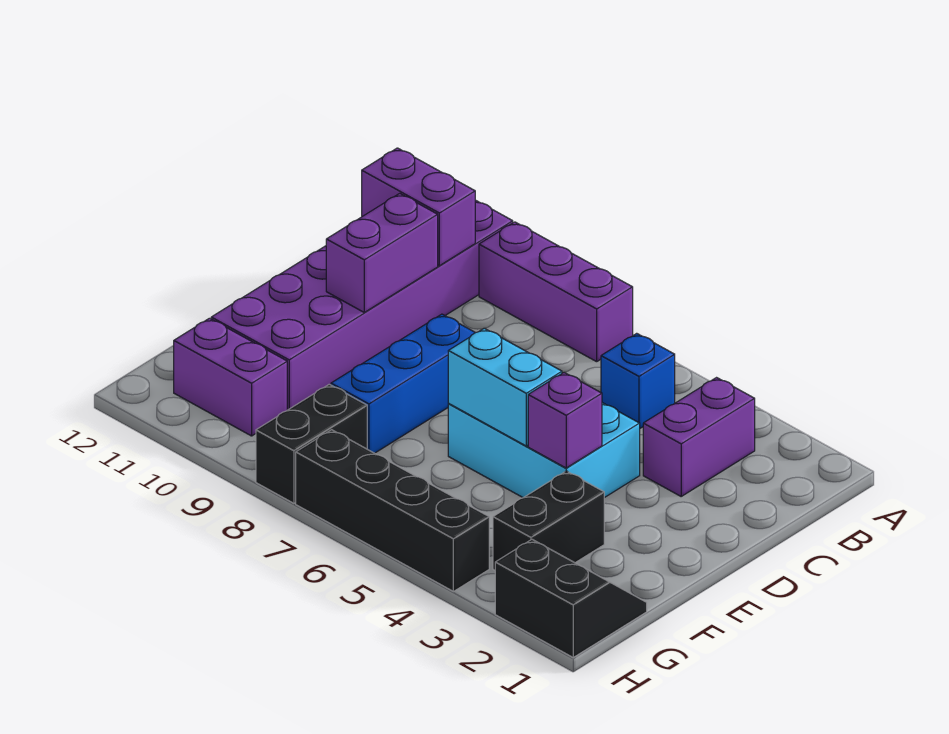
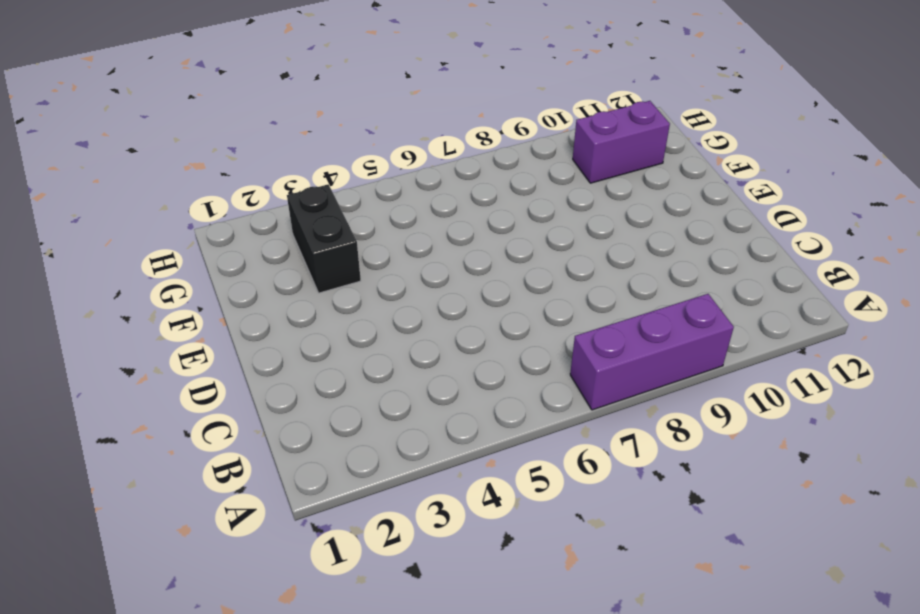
none -> purple brick A10:F11 level 1
none -> purple brick B3:C3 level 1
none -> blue brick B5 level 1

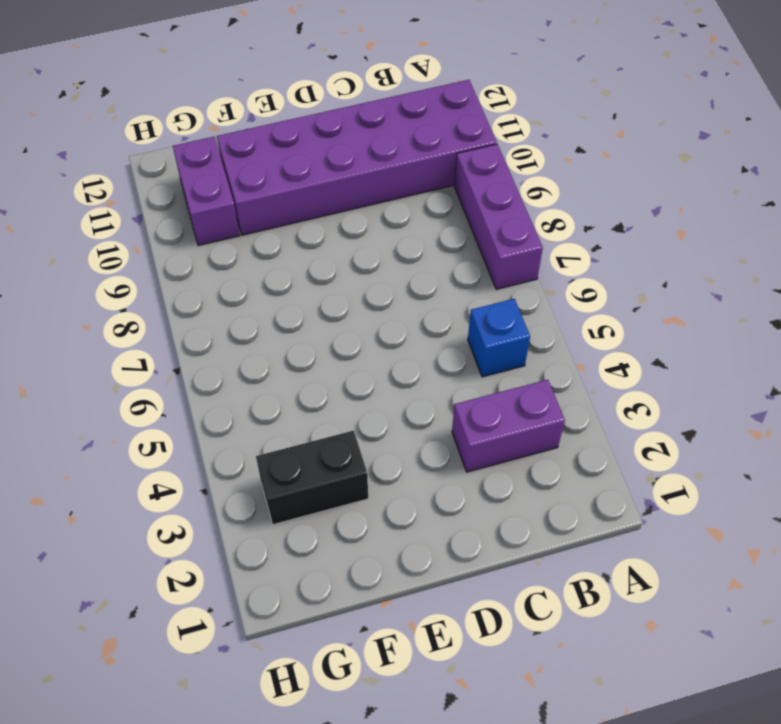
none -> cyan brick D4:E6 level 1
none -> blue brick D8:F8 level 1
none -> black slope G1:H2 level 1 top H

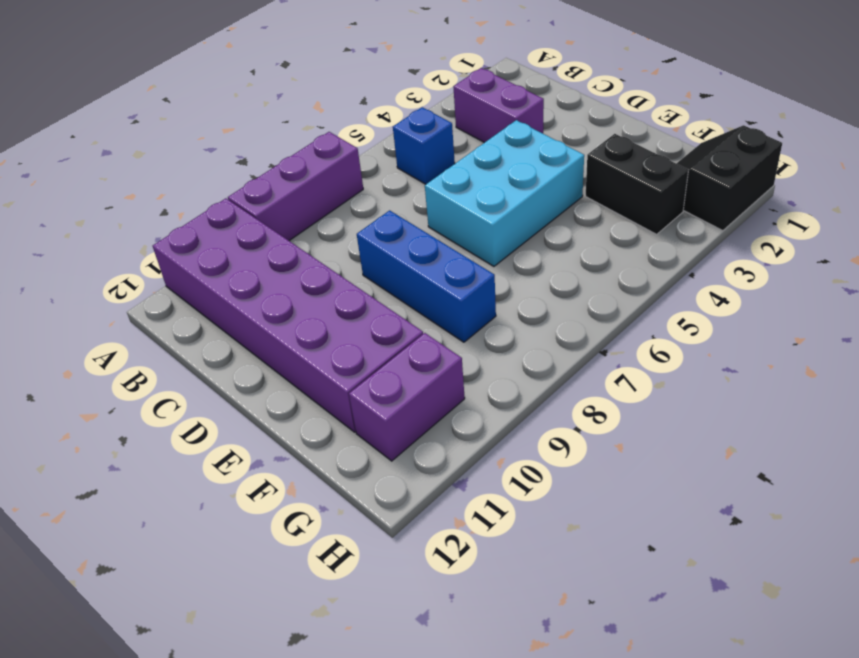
none -> black brick G8:H8 level 1
none -> black brick H4:H7 level 1
none -> purple brick B10:B11 level 2

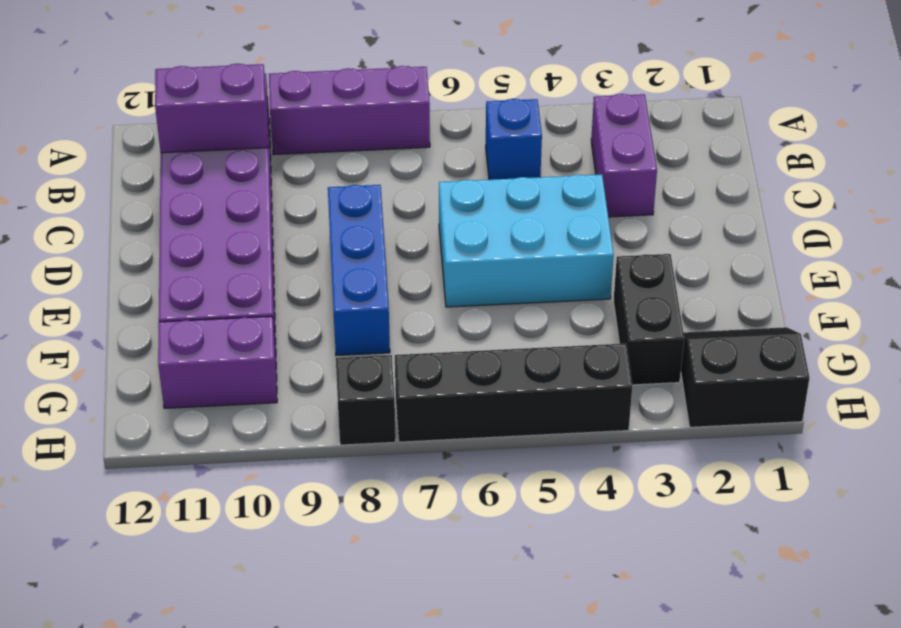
black brick H8 level 1 -> black brick G8:H8 level 1
none -> purple brick C10:D10 level 2
none -> purple brick E4 level 2
none -> cyan brick E5:E6 level 2

